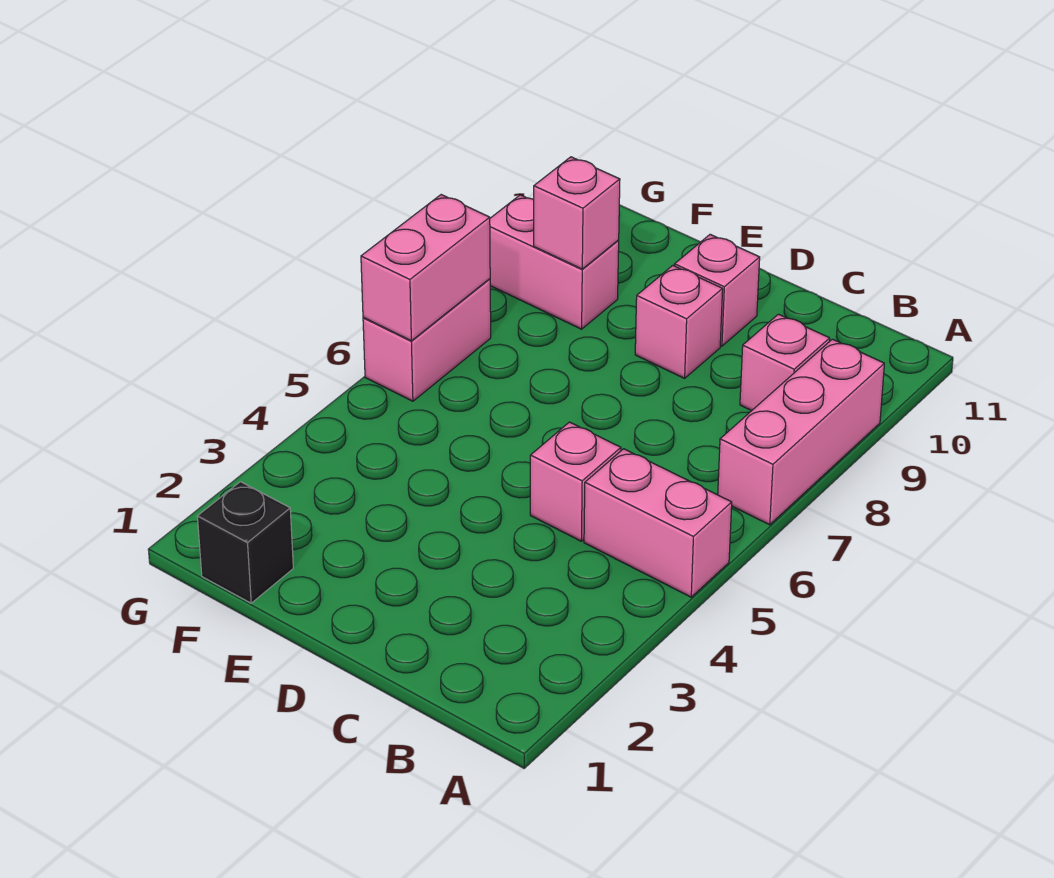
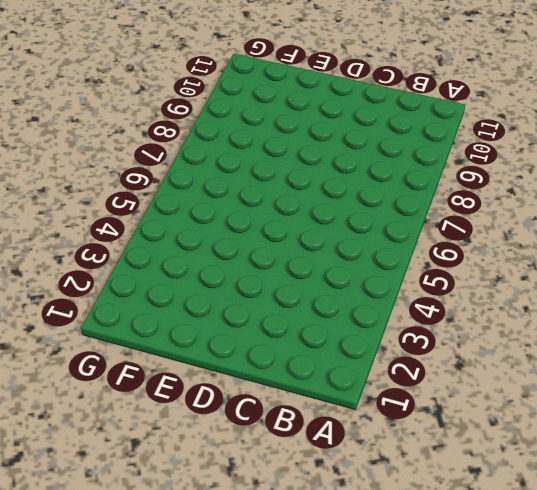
none -> pink brick A5:B5 level 1
none -> pink brick A7:A9 level 1

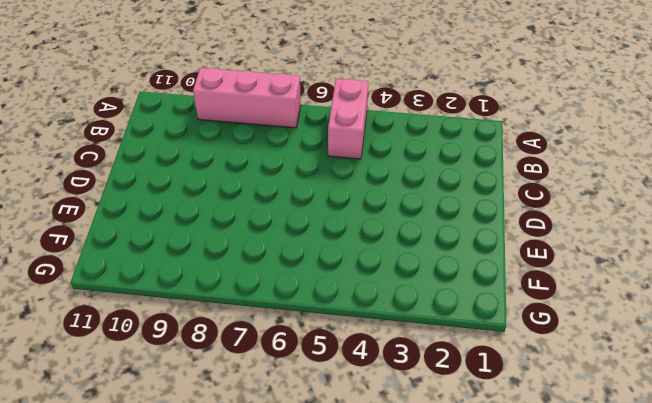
none -> pink brick B9 level 1
none -> pink brick C5 level 1

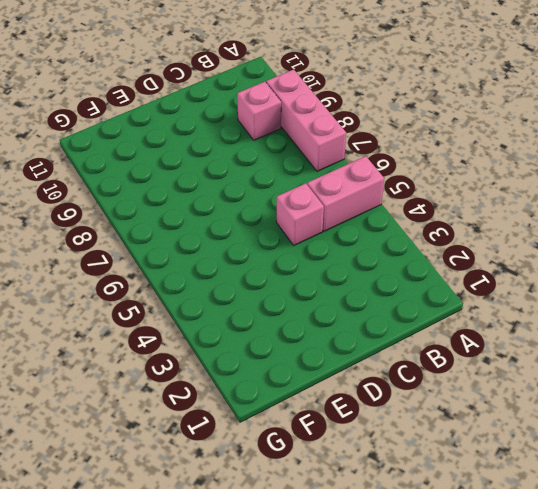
none -> pink brick D9 level 1
none -> pink brick D10 level 1

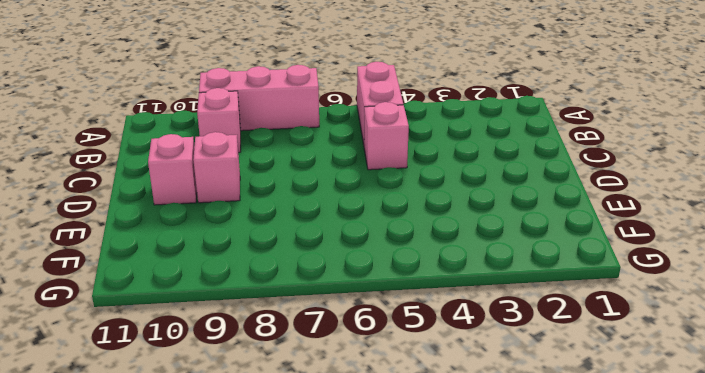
none -> black brick F1 level 1
none -> pink brick F9:G9 level 1

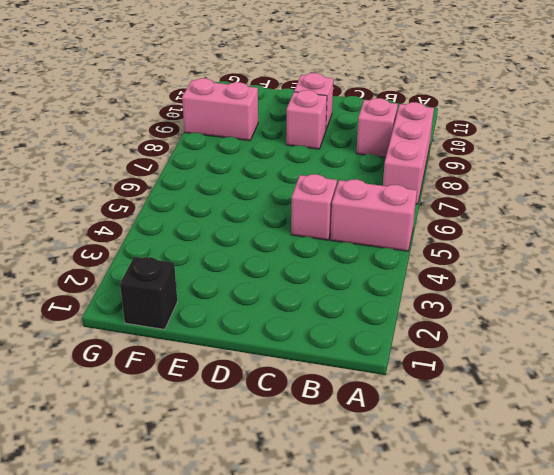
none -> pink brick G6:G7 level 1
none -> pink brick F9 level 2

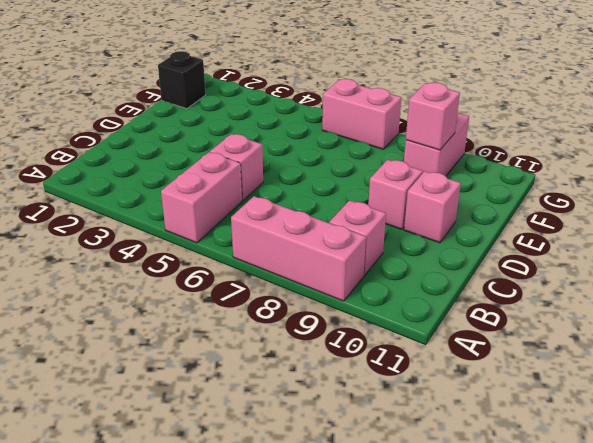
none -> pink brick G6:G7 level 2

